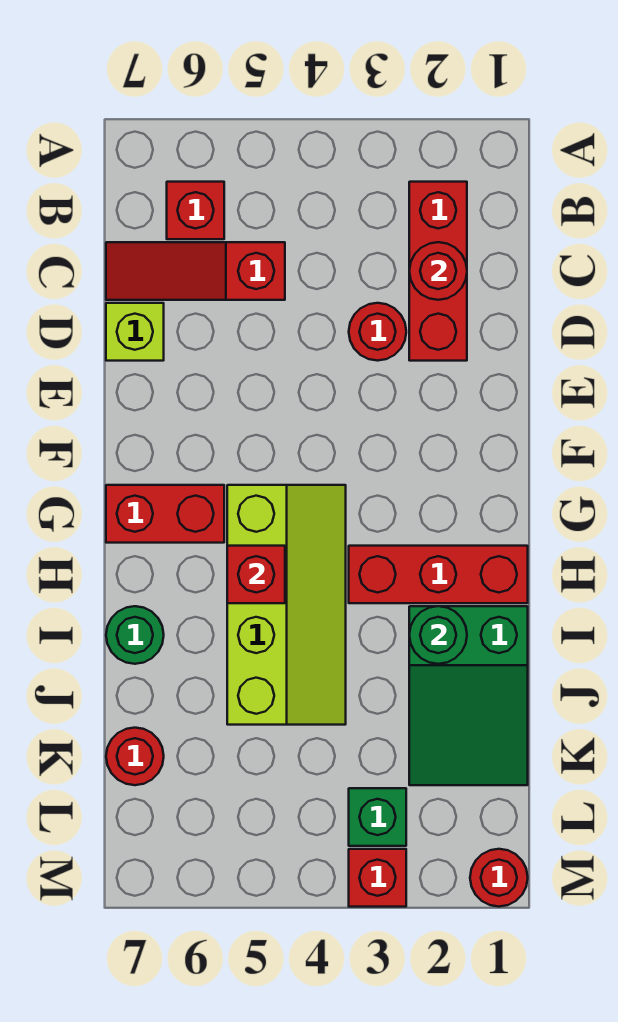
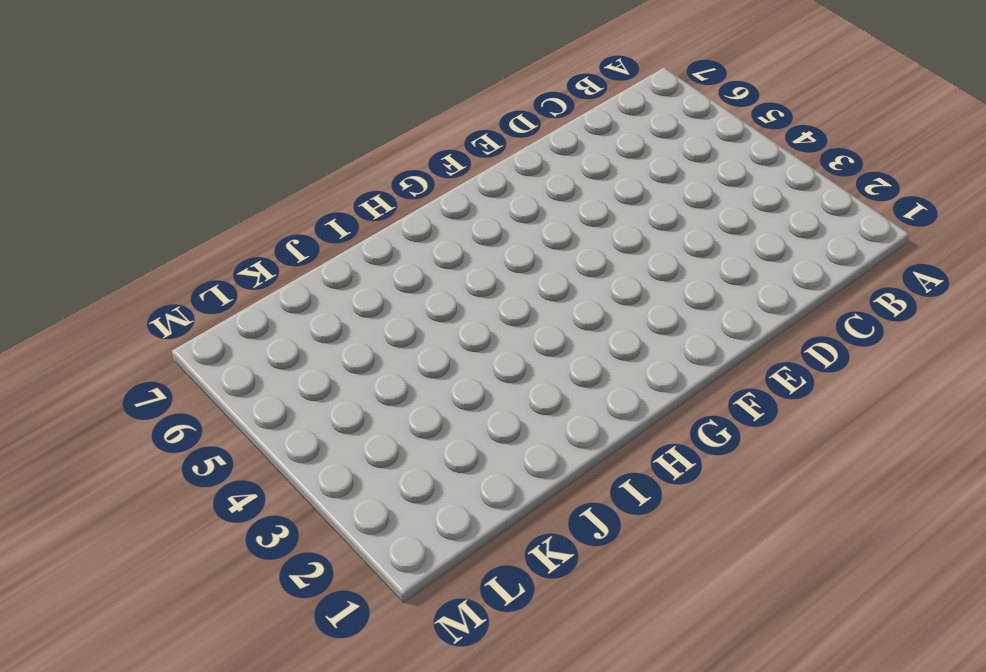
none -> red brick B2:D2 level 1
none -> red brick B6 level 1
none -> red slope C5:C7 level 1 top 5

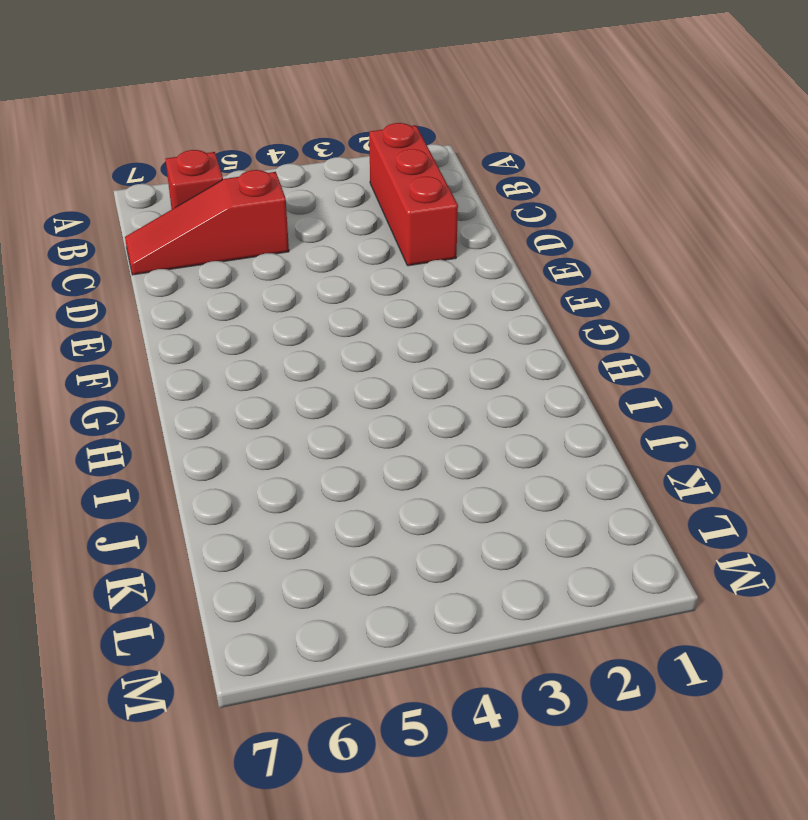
none -> red round brick D3 level 1
none -> lime brick D7 level 1
none -> lime slope G4:J5 level 1 top 5

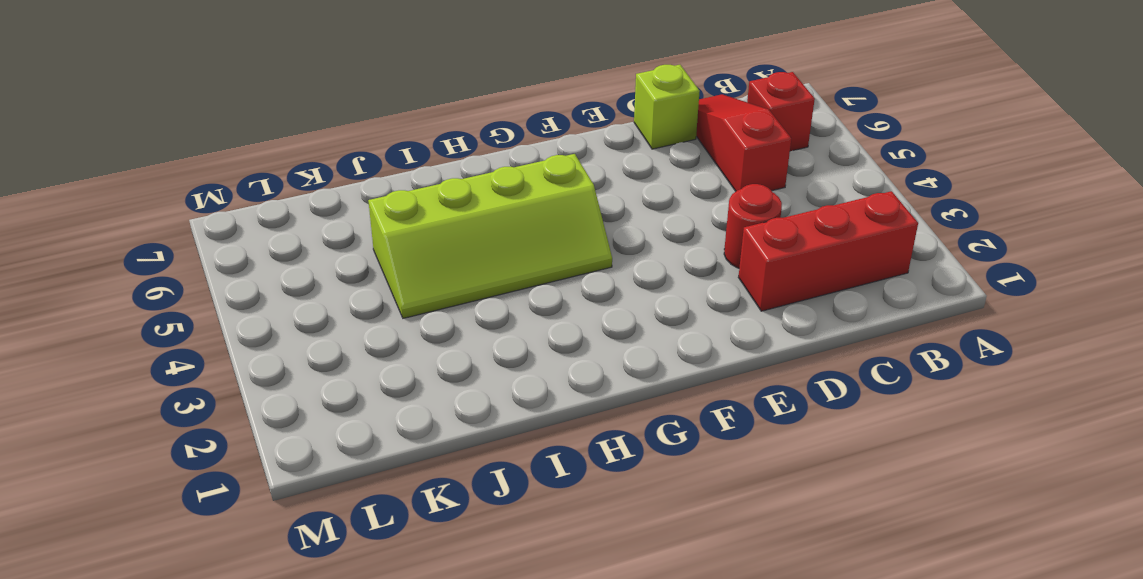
none -> red brick G6:G7 level 1
none -> red brick H1:H3 level 1
none -> green slope I1:K2 level 1 top I

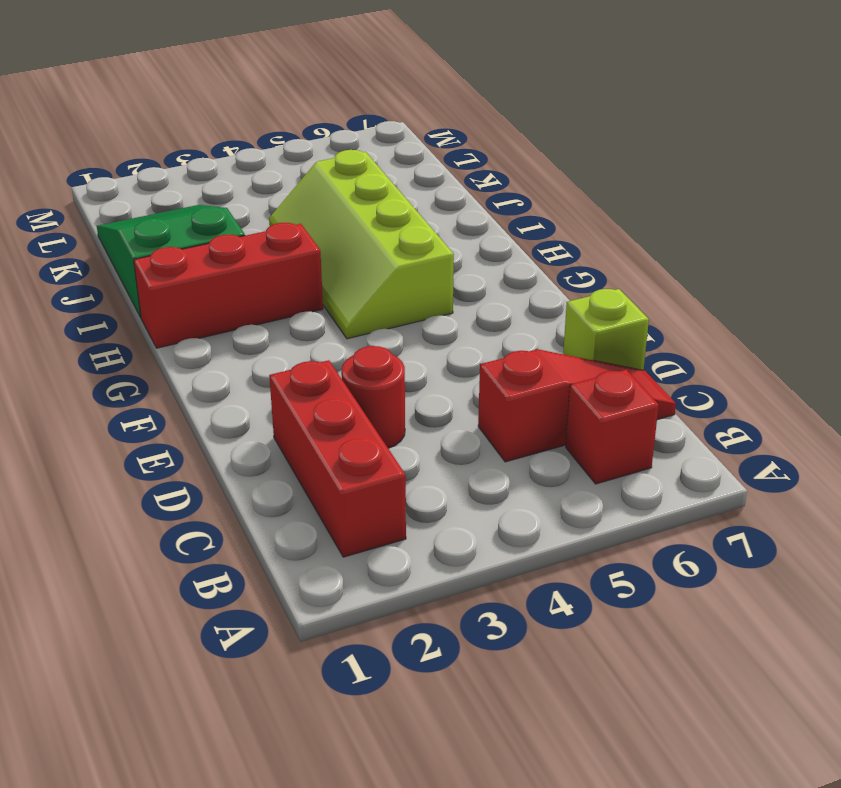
none -> red brick G6:G7 level 1
none -> green round brick I7 level 1
none -> red round brick K7 level 1

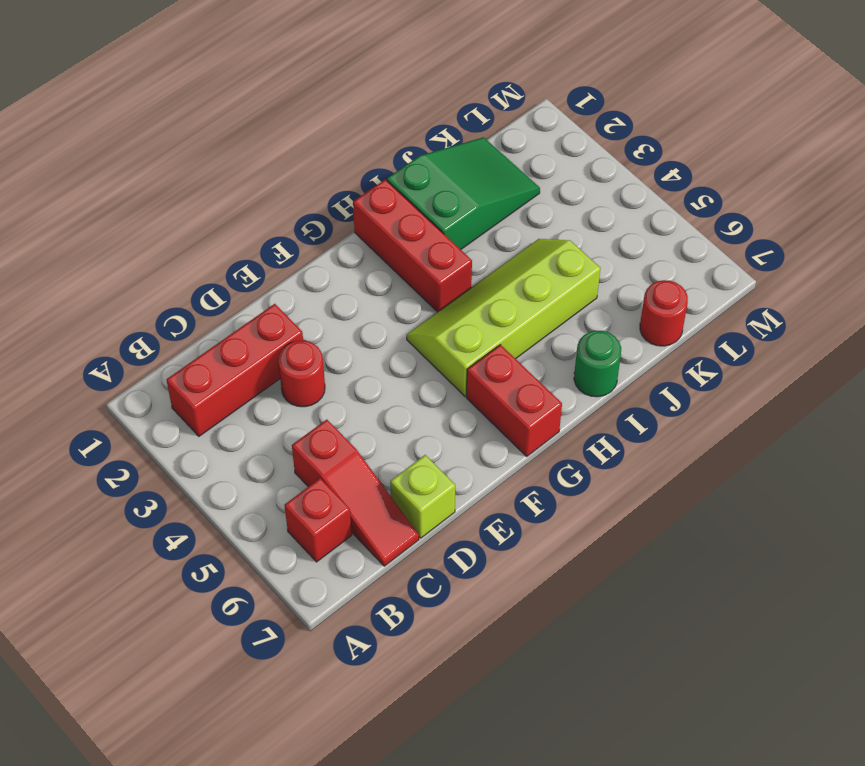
none -> green brick L3 level 1
none -> red round brick M1 level 1
none -> red brick M3 level 1

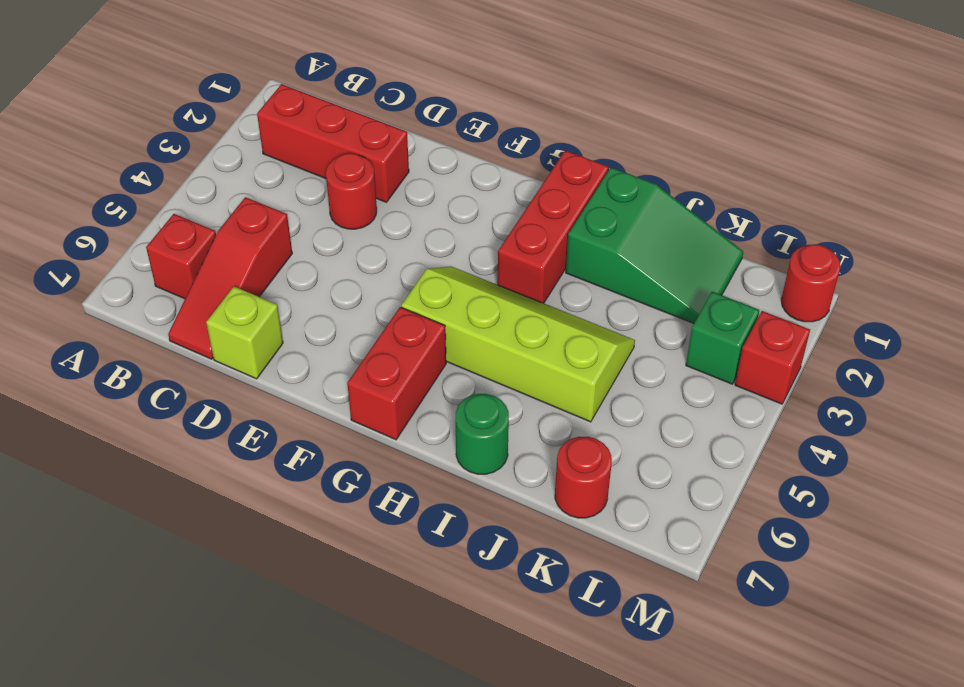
none -> red round brick C2 level 2
none -> red brick H5 level 2
none -> green round brick I2 level 2

